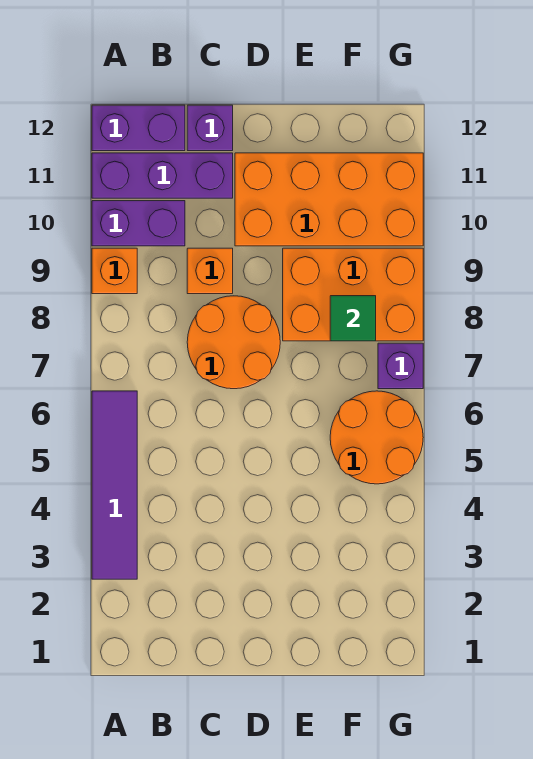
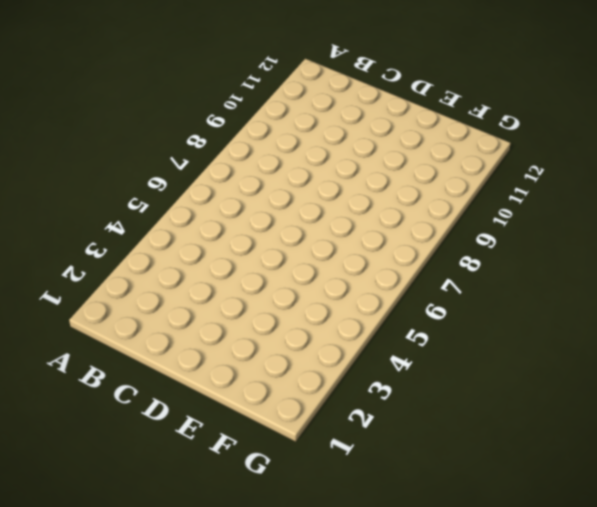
none -> purple tile A3:A6 level 1
none -> orange brick A9 level 1
none -> purple brick A10:B10 level 1

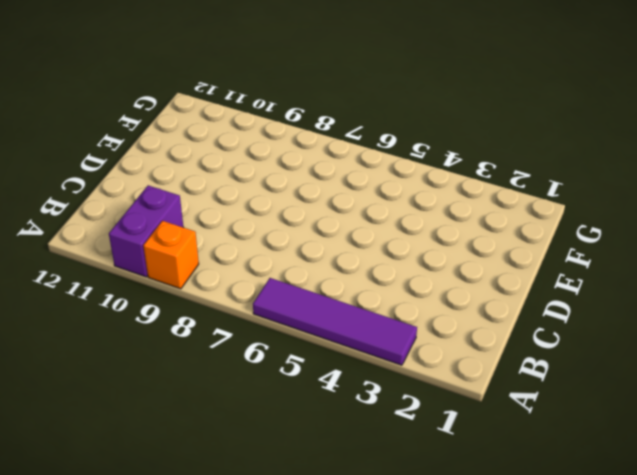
none -> purple brick A11:C11 level 1
none -> purple brick A12:B12 level 1
none -> orange round brick C7:D8 level 1

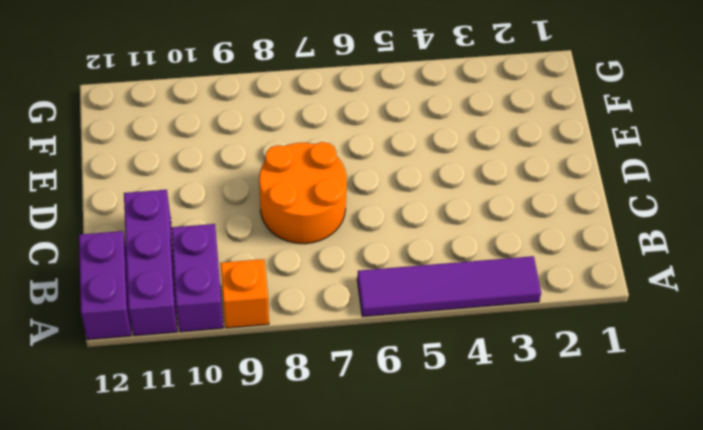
none -> orange brick C9 level 1
none -> purple brick C12 level 1
none -> orange brick D10:G11 level 1

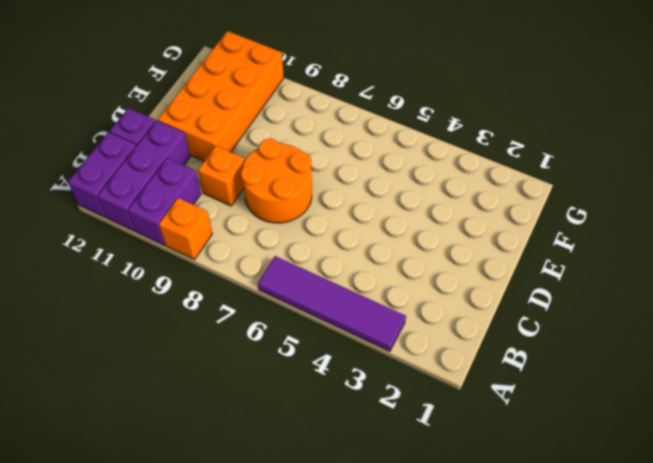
none -> orange brick E8:G9 level 1
none -> orange round brick F5:G6 level 1
none -> purple brick G7 level 1

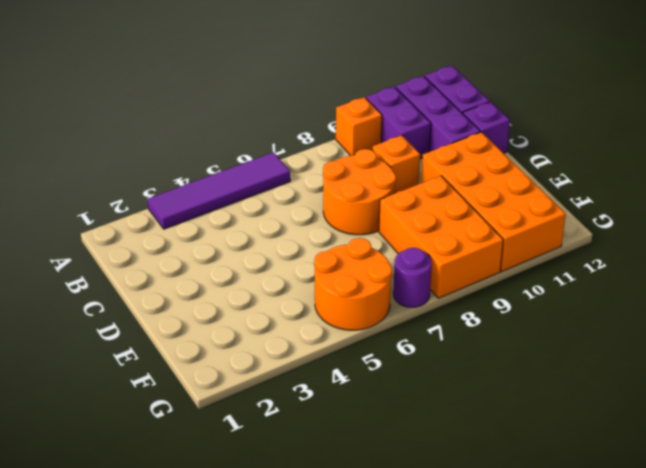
purple round brick G7 level 1 -> purple brick G7 level 1
none -> green tile F8 level 2

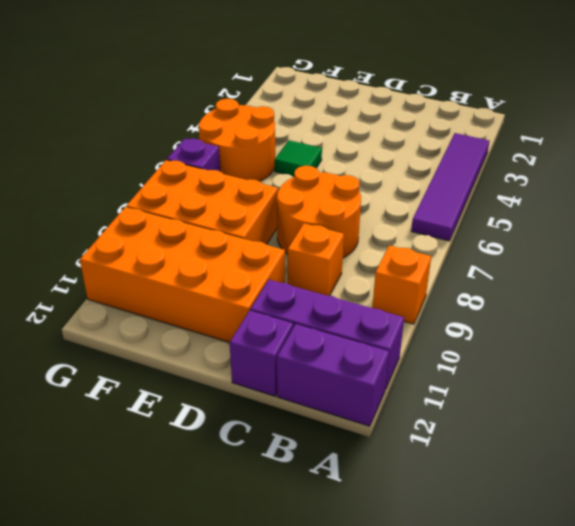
green tile E5 level 1 -> green tile F8 level 2
none -> purple brick A10:B10 level 1

